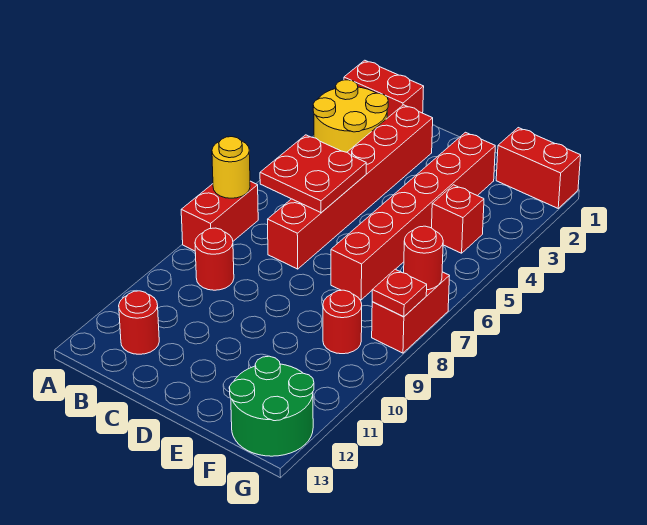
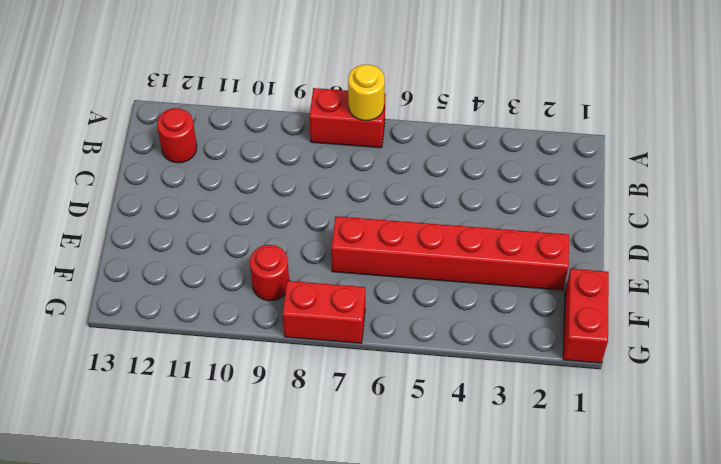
none -> red brick A1:B1 level 1
none -> yellow round brick A2:B3 level 1
none -> red round brick B9 level 1

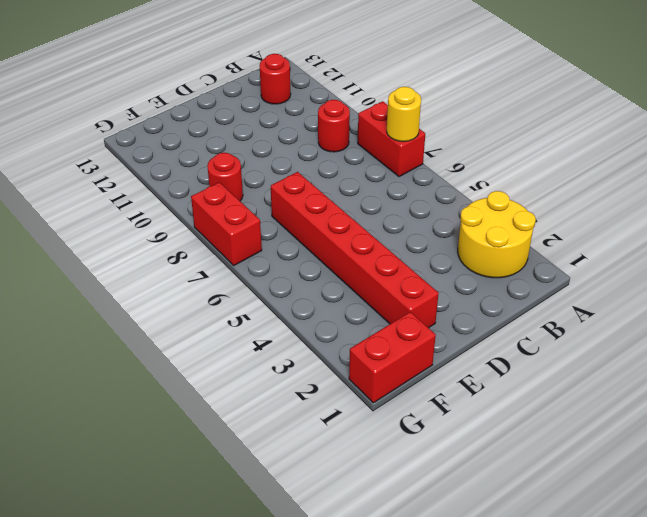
none -> red brick A1:B1 level 1
none -> red brick C2:C7 level 1
none -> red brick F4 level 1

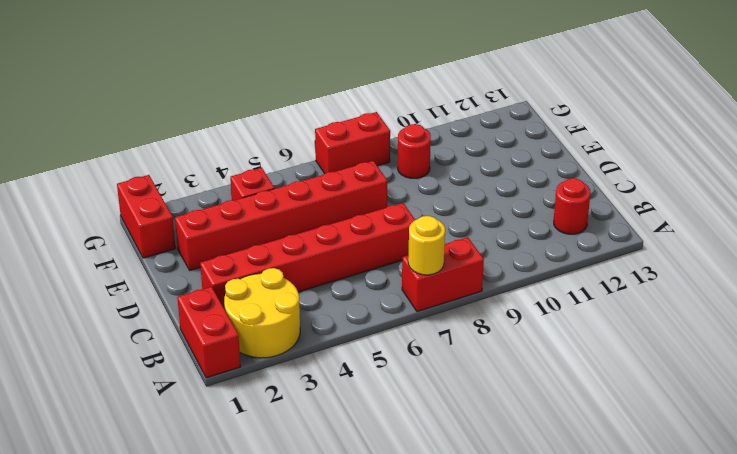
none -> red round brick B9 level 1
none -> green round brick F12:G13 level 1
none -> red plate B5:C6 level 2

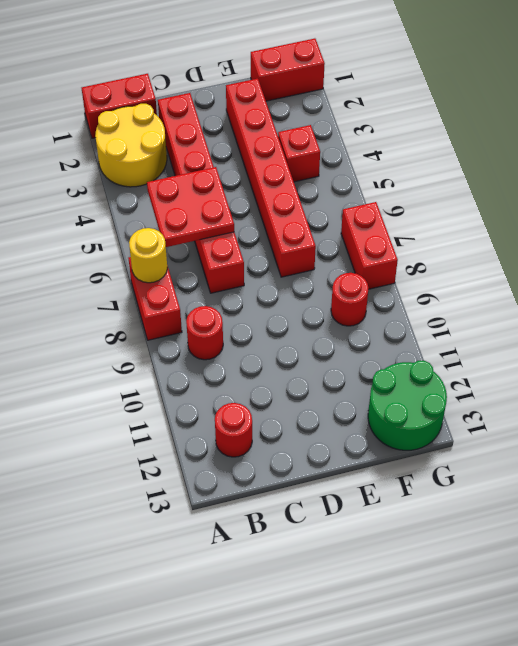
none -> red round brick G7 level 2
none -> red plate G8 level 2

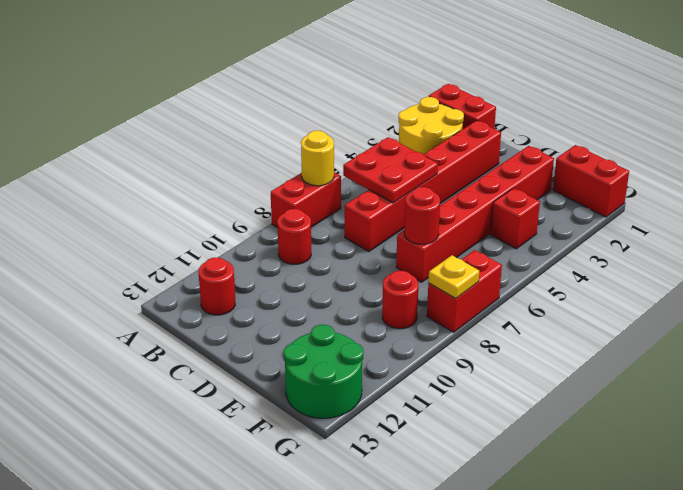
red round brick E7 level 2 -> red round brick G7 level 2
yellow plate G8 level 2 -> red plate G8 level 2

